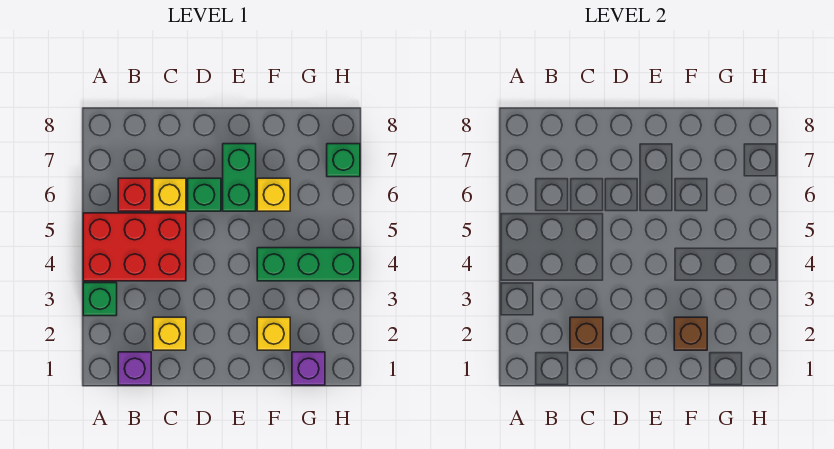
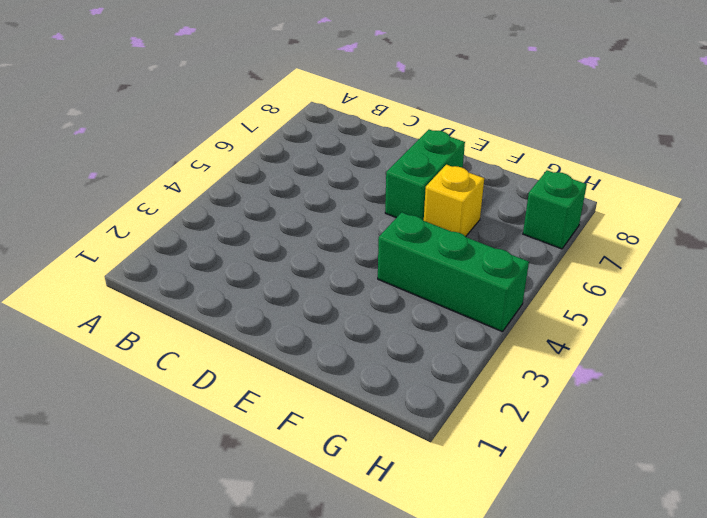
none -> green brick A3 level 1
none -> red brick A4:C5 level 1
none -> purple brick B1 level 1

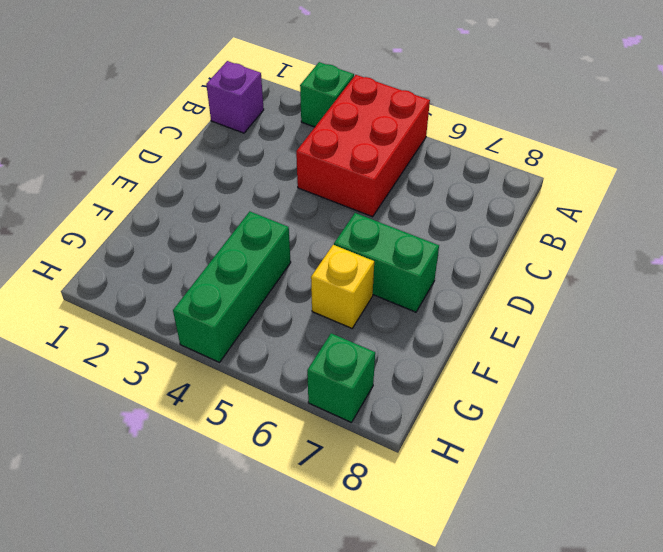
none -> red brick B6 level 1
none -> yellow brick C2 level 1
none -> yellow brick C6 level 1

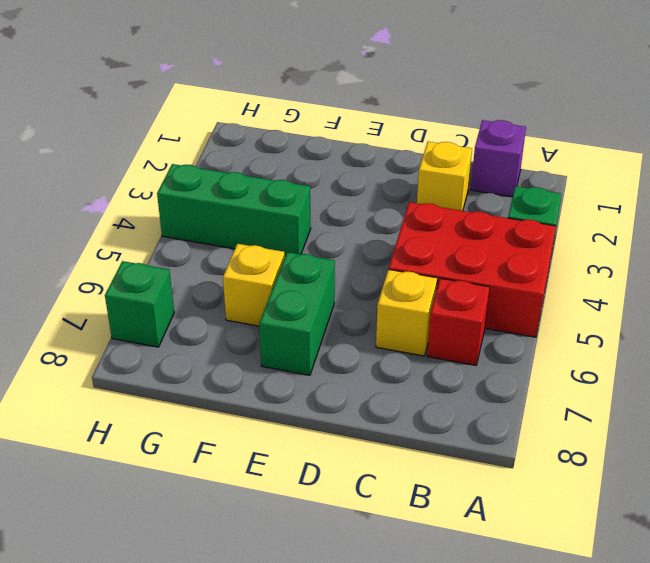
none -> green brick D6 level 1
none -> yellow brick F2 level 1
none -> purple brick G1 level 1

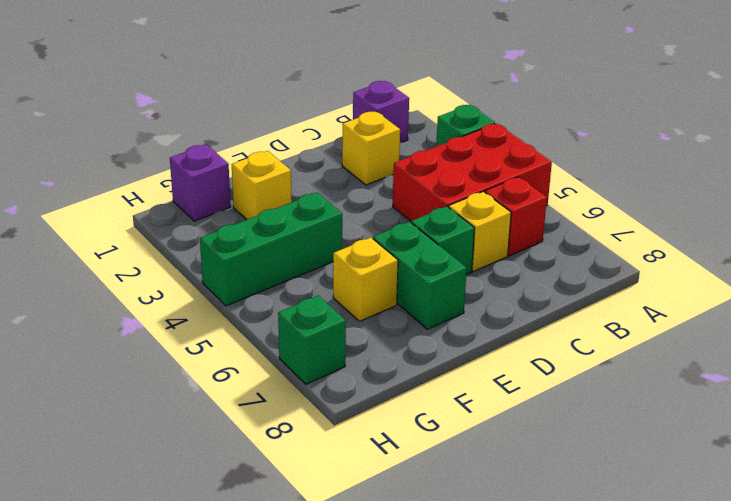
none -> brown brick C2 level 2
none -> brown brick F2 level 2

